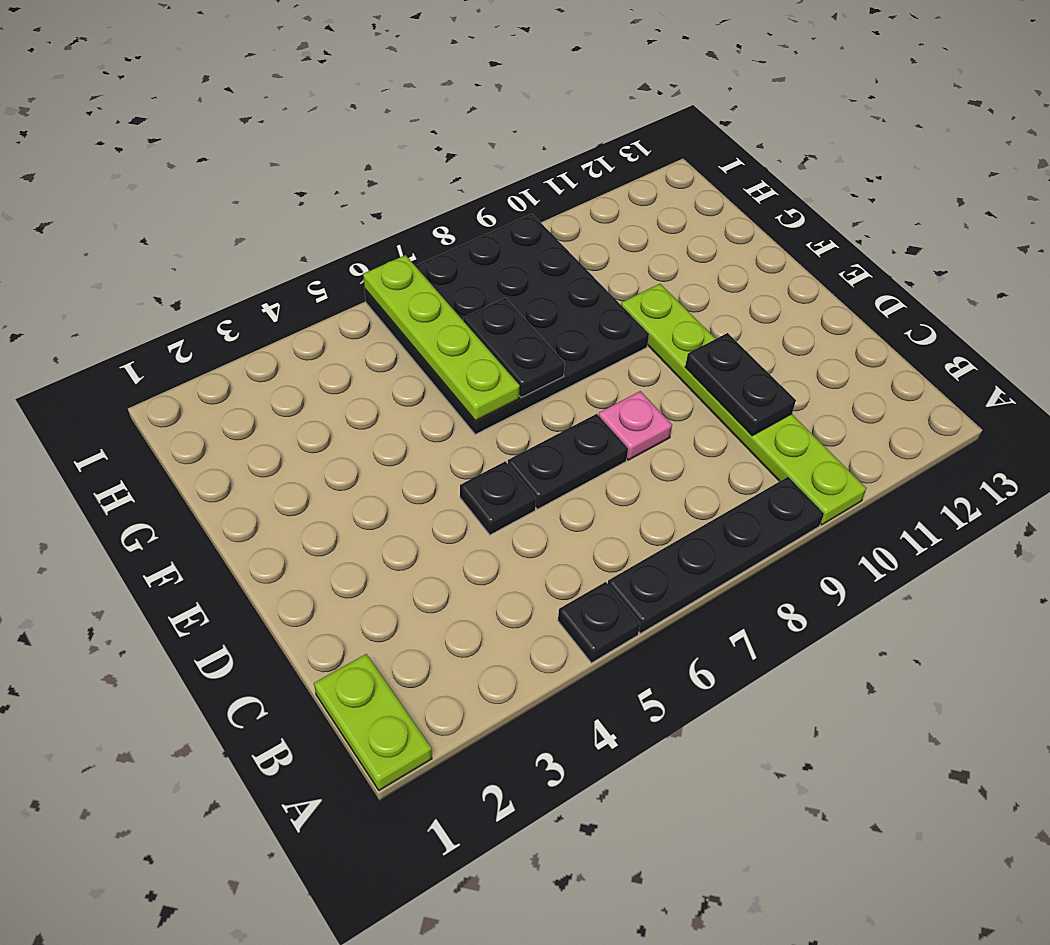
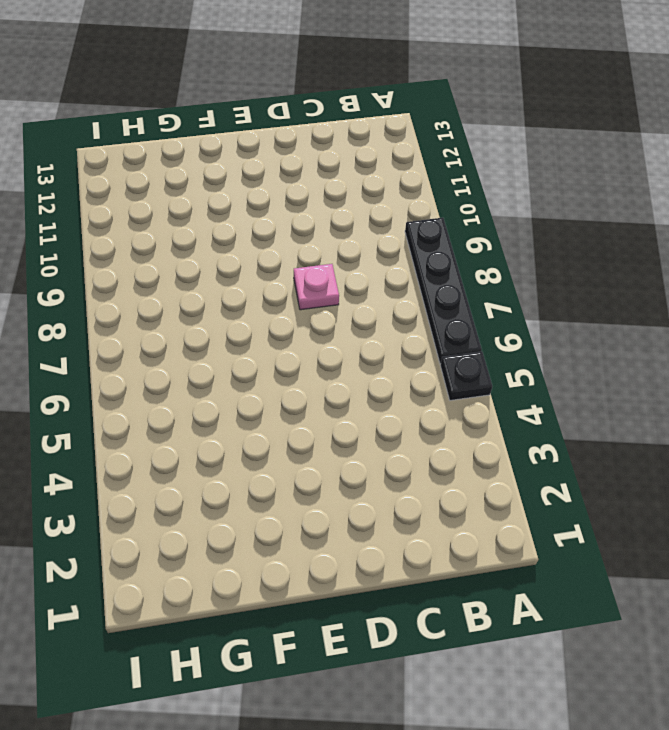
none -> lime plate A1:B1 level 1
none -> lime plate A10:F10 level 1

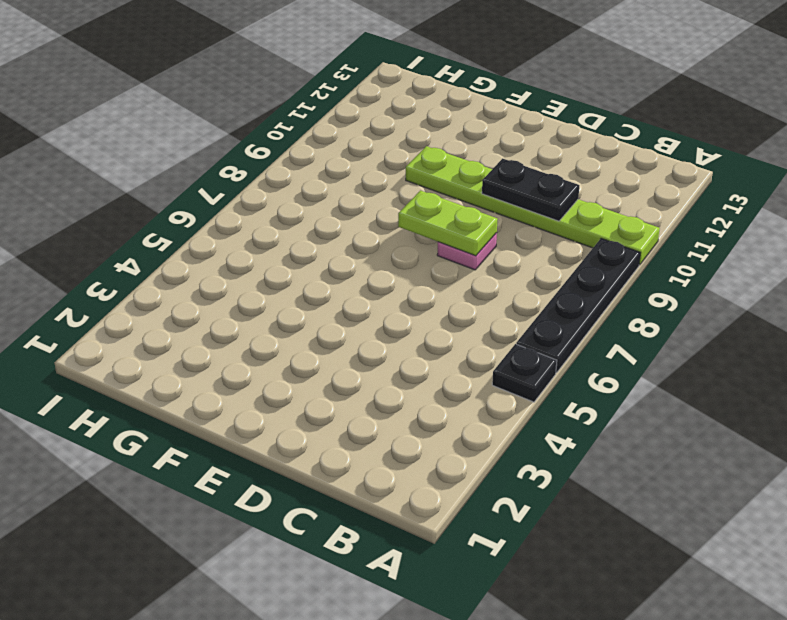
lime plate D8:E8 level 2 -> lime plate A1:B1 level 1
none -> black plate D5 level 1
none -> black plate D6:D7 level 1

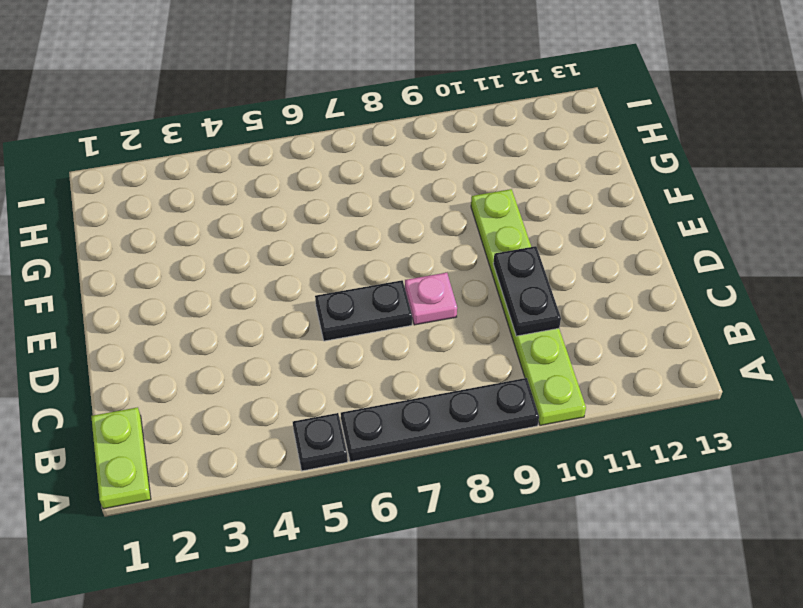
none -> black plate D5 level 1
none -> black plate F6:I9 level 1

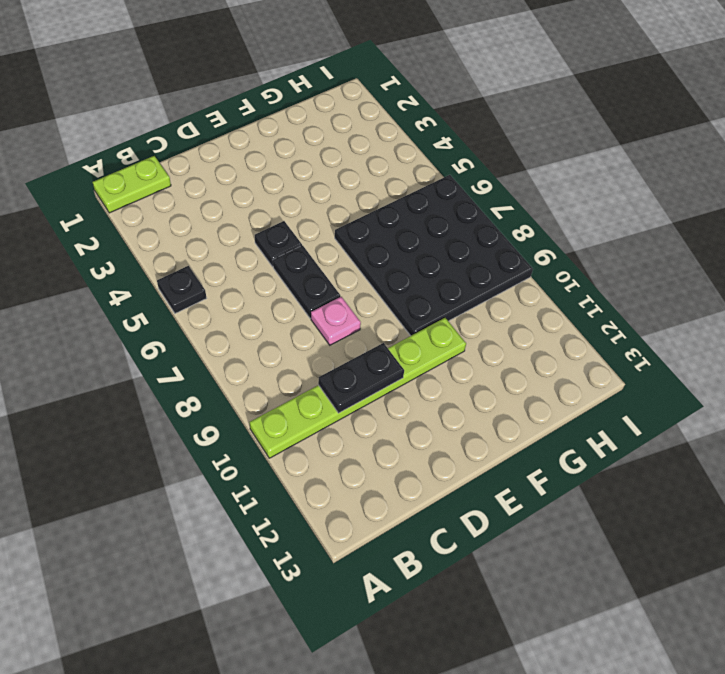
none -> black plate A6:A9 level 1
none -> lime plate F6:I6 level 2

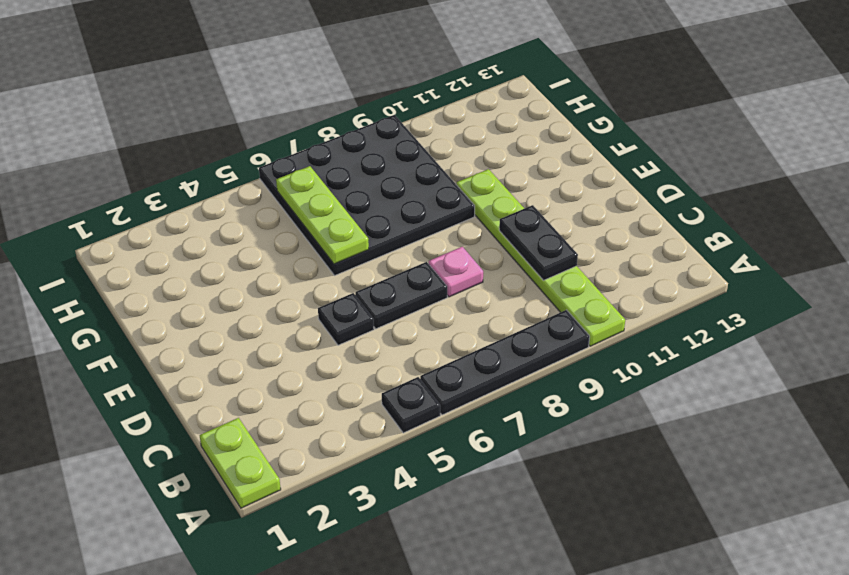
lime plate F6:H6 level 2 -> lime plate F6:I6 level 2
none -> black plate F7:G7 level 2

